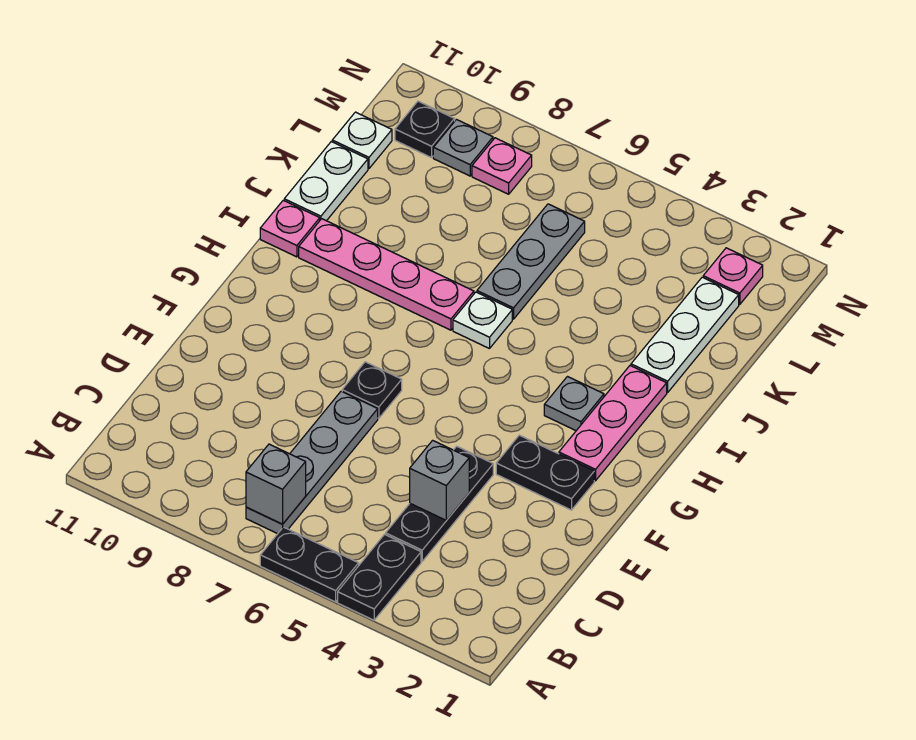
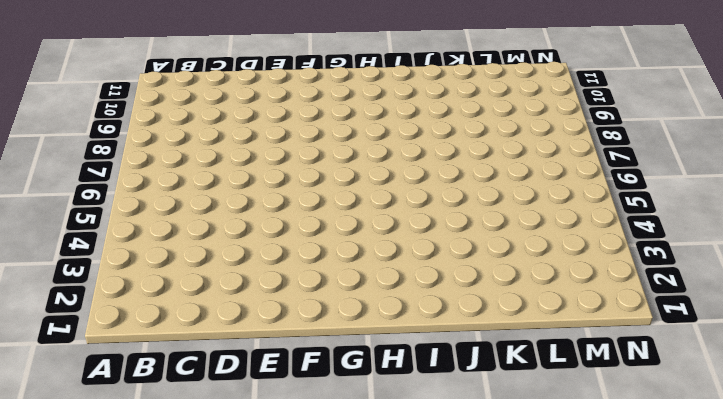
none -> black plate A4:B4 level 1
none -> black plate A5:A6 level 1
none -> grey plate B7:E7 level 1

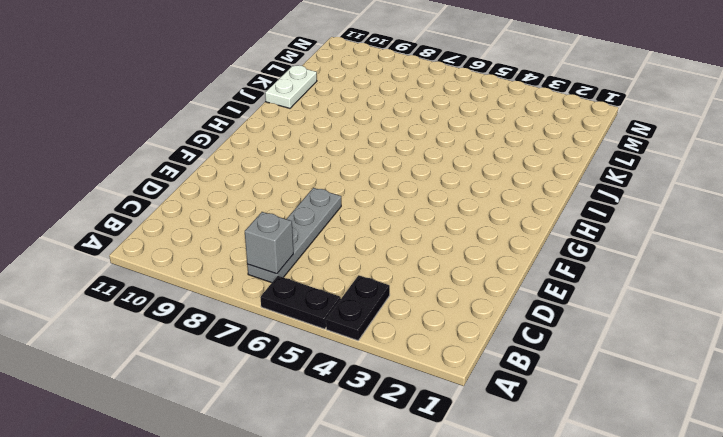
none -> black plate C4:E4 level 1
none -> black plate F2:F3 level 1
none -> black plate F7 level 1

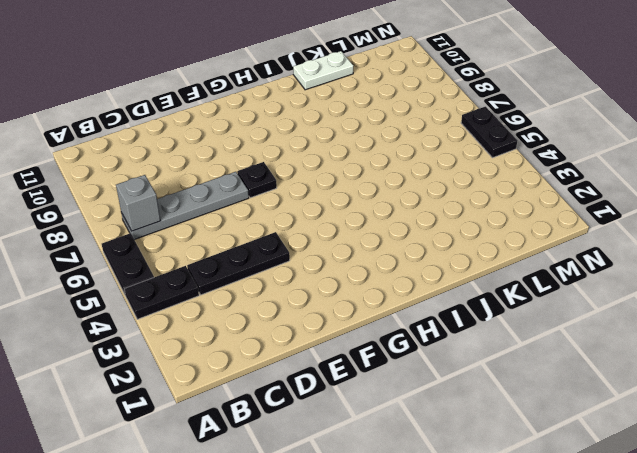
black plate N5:N6 level 1 -> black plate F2:F3 level 1
none -> pink plate G2:I2 level 1
none -> grey plate H3 level 1
none -> white plate I6 level 1

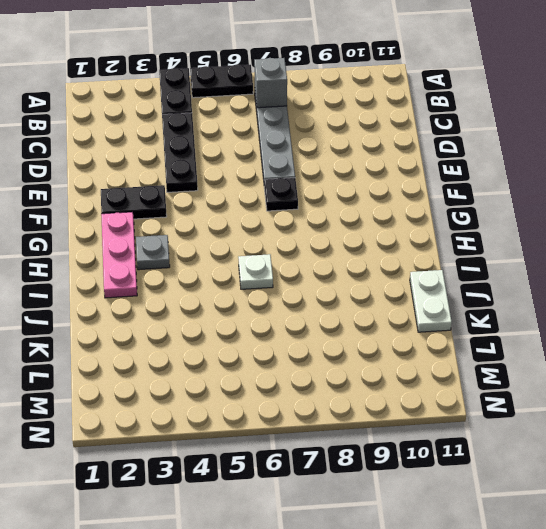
none -> pink plate I7:I10 level 1
none -> pink plate I11 level 1
none -> white plate J2:L2 level 1

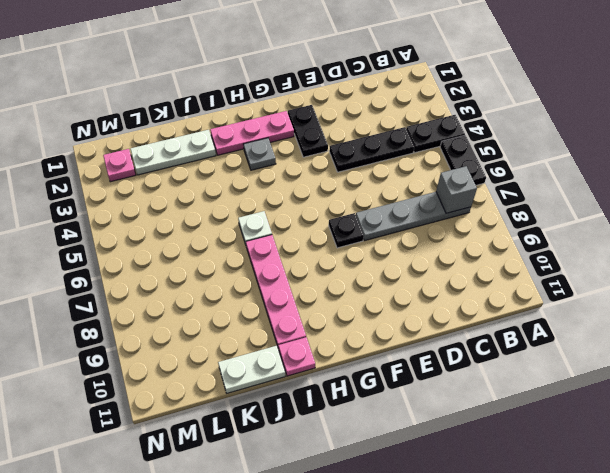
none -> grey plate J6:L6 level 1
none -> white plate L11 level 1
none -> pink plate M8 level 1

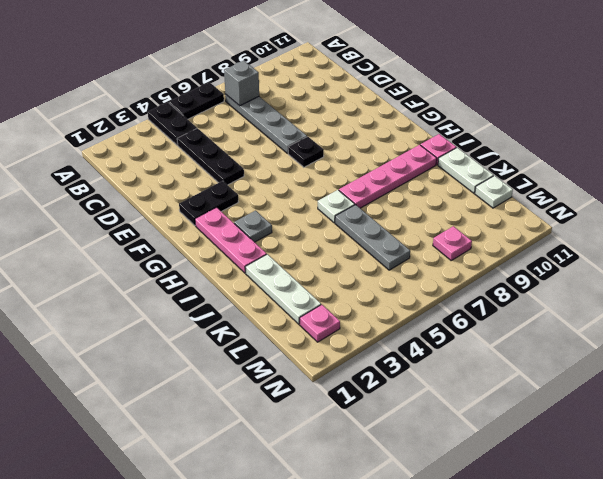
none -> grey plate M9 level 1
none -> black plate M10 level 1
none -> grey brick D4 level 2

